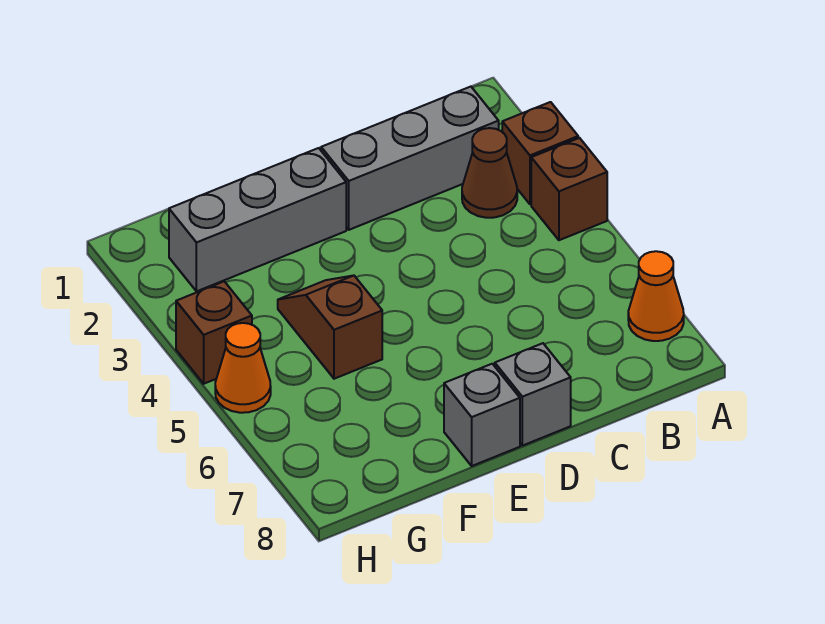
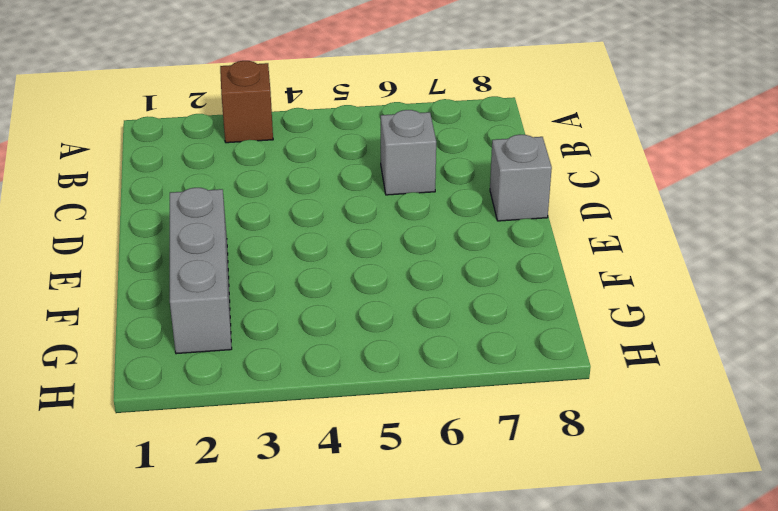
grey brick C6 level 1 -> grey brick E8 level 1
none -> brown brick A4 level 1
none -> orange cone A7 level 1

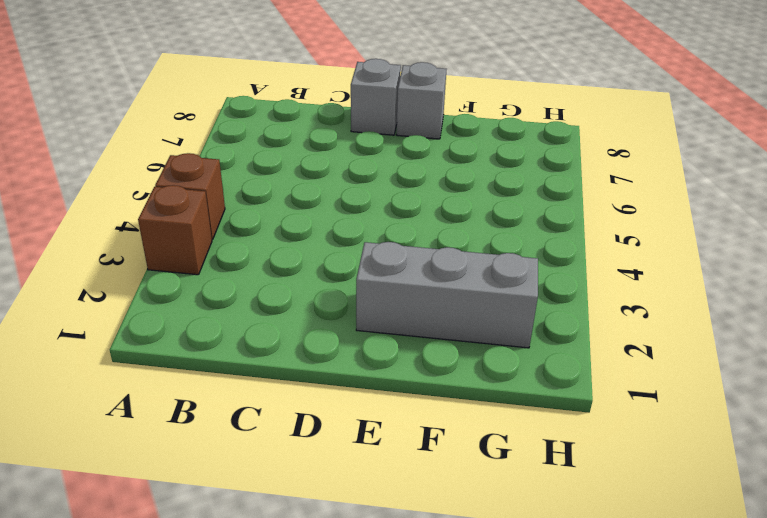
none -> orange cone A7 level 1
none -> grey brick B2:D2 level 1

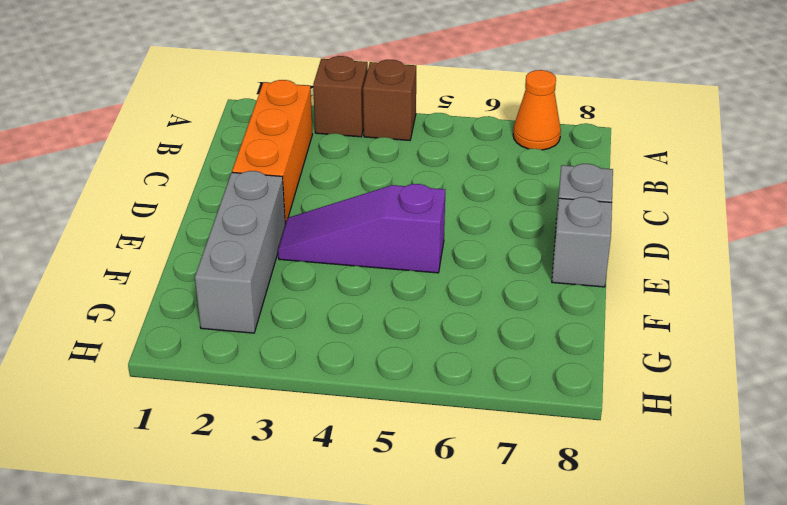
orange brick B2:D2 level 1 -> grey brick B2:D2 level 1
purple slope E3:E5 level 1 top 5 -> none
none -> brown cone B3 level 1
none -> brown slope F4:F5 level 1 top 5

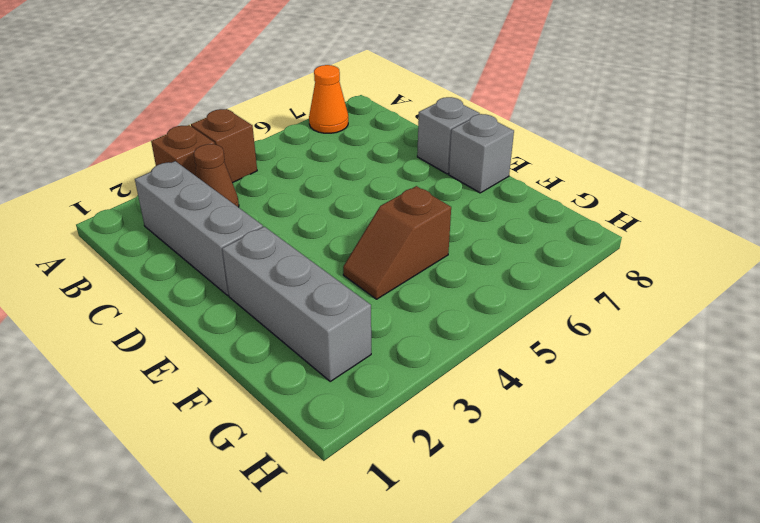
none -> brown brick H4 level 1
none -> orange cone H5 level 1

